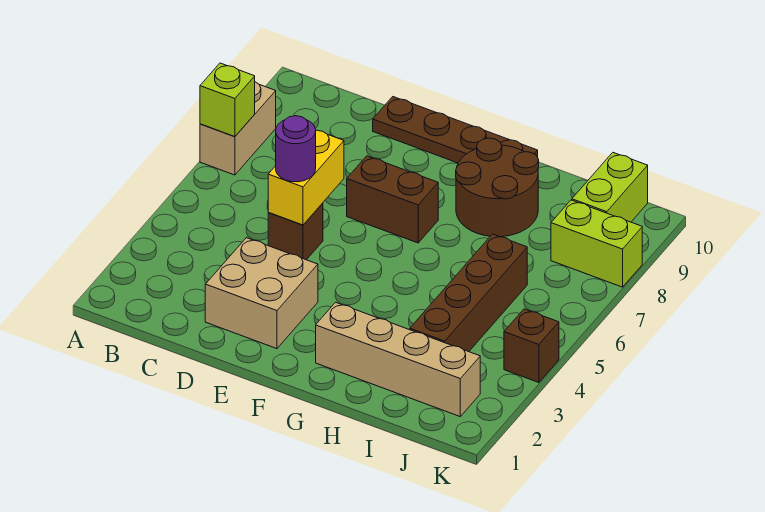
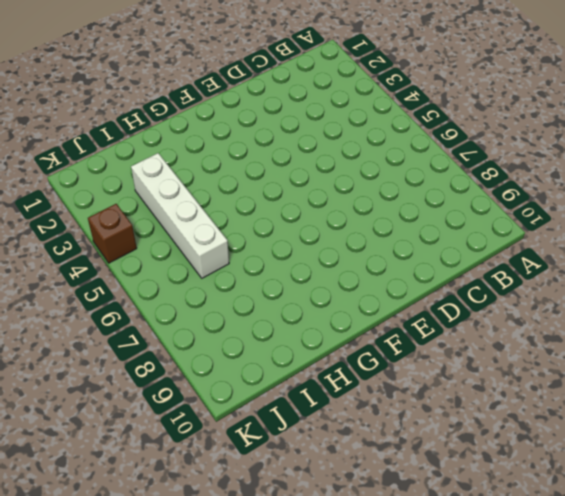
white brick I3:I6 level 1 -> brown brick I3:I6 level 1
none -> tan brick A7:A8 level 1
none -> tan brick D2:E3 level 1
none -> brown brick D5 level 1

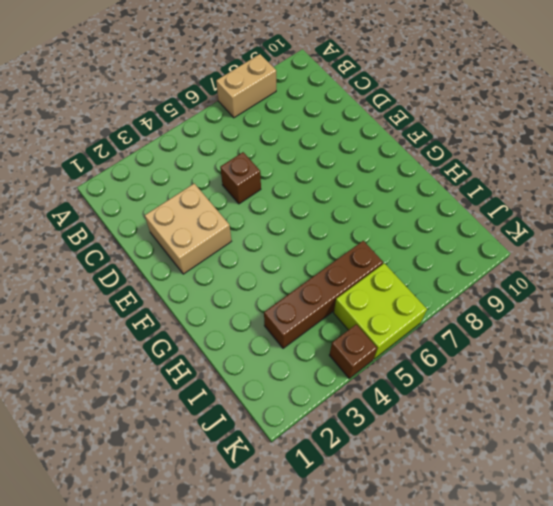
lime brick J5:K6 level 1 -> none
none -> brown plate D10:G10 level 1
none -> brown brick E7:F7 level 1
none -> tan brick G2:J2 level 1

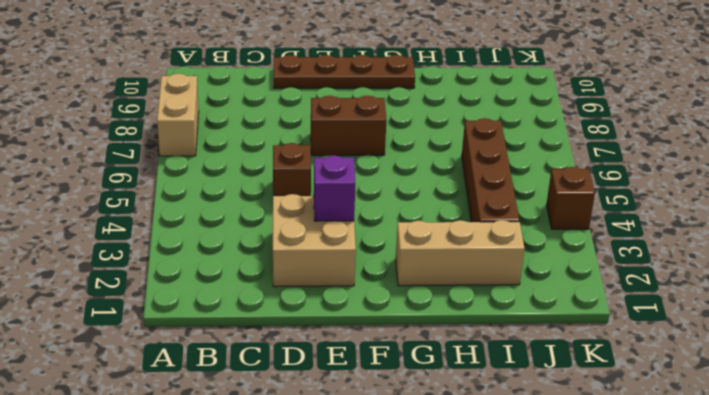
purple brick E3 level 2 -> none
tan brick G2:I2 level 1 -> tan brick G2:J2 level 1
none -> brown round brick G8:H9 level 1
none -> lime brick J8:K8 level 1
none -> lime brick J9:J10 level 1

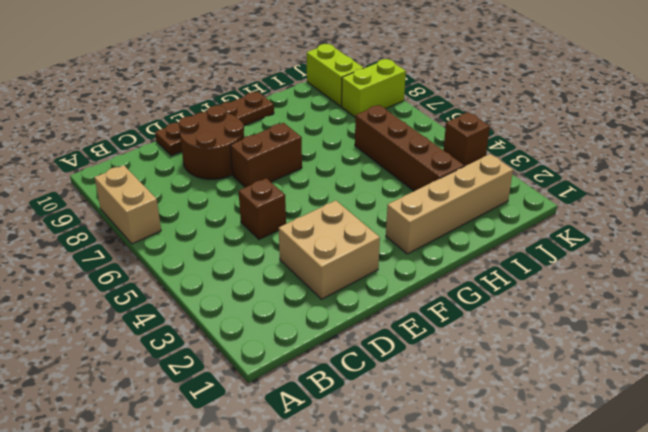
brown round brick D8:E9 level 1 -> brown round brick G8:H9 level 1
none -> lime brick A7 level 2
none -> yellow brick D5:D6 level 2
none -> purple round brick D5 level 3

